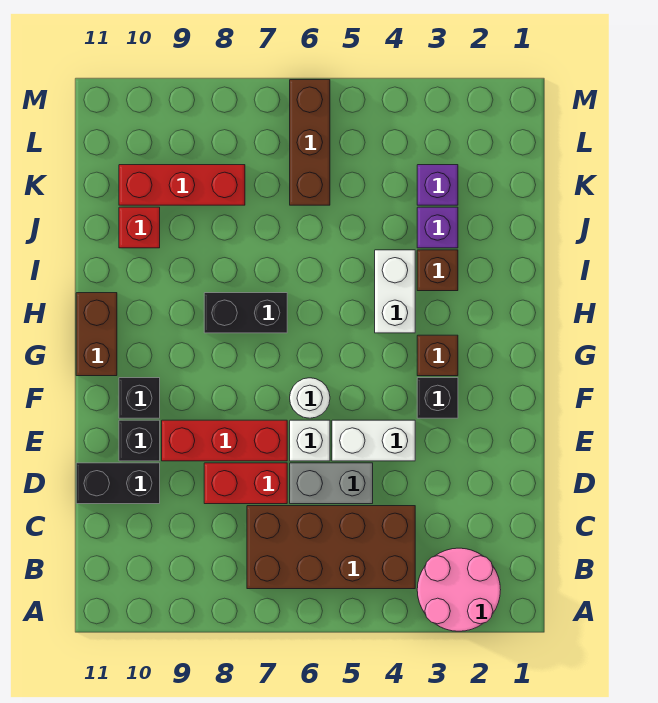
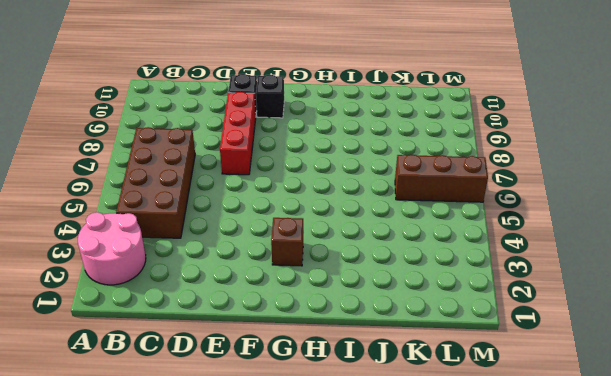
none -> grey brick D5:D6 level 1
none -> red brick D7:D8 level 1
none -> black brick D10:D11 level 1

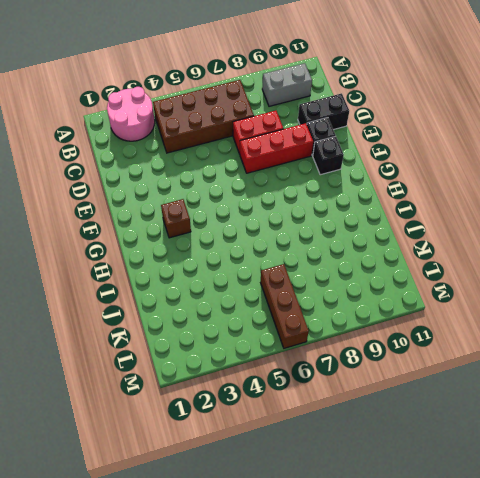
grey brick B9:B10 level 1 -> grey brick D5:D6 level 1
none -> white brick E4:E5 level 1
none -> white brick E6 level 1
none -> black brick F3 level 1

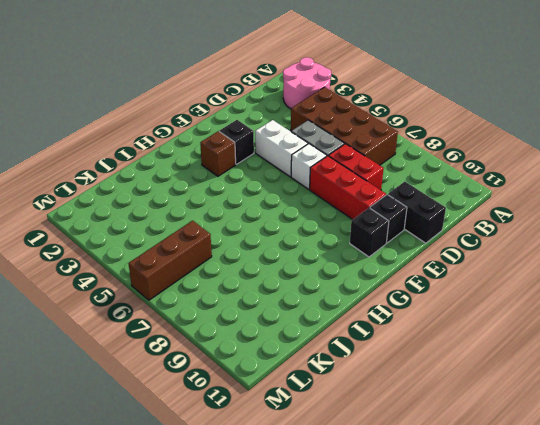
none -> white round brick F6 level 1
none -> brown brick G11:H11 level 1
none -> white brick H4:I4 level 1

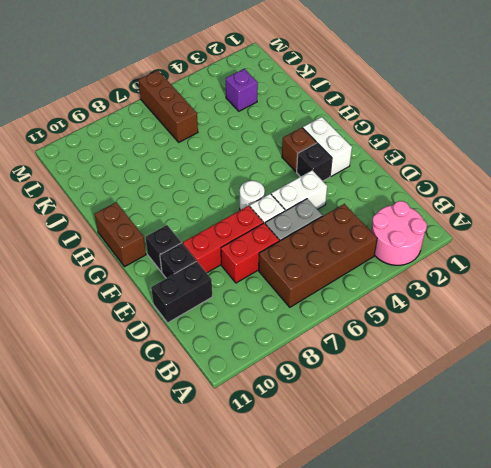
white brick F2:G2 level 1 -> white brick H4:I4 level 1
none -> black brick H7:H8 level 1
none -> brown brick I3 level 1
none -> purple brick J3 level 1

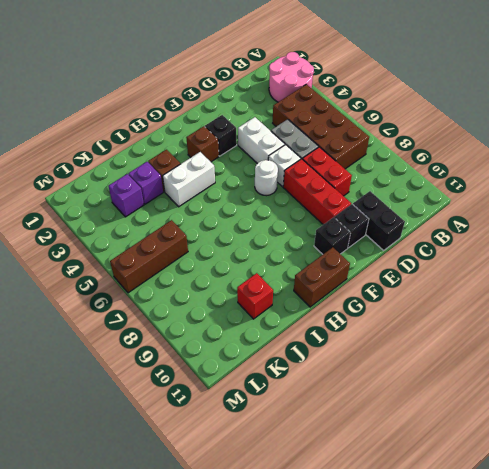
none -> black brick H7:H8 level 1
none -> red brick K8:K10 level 1

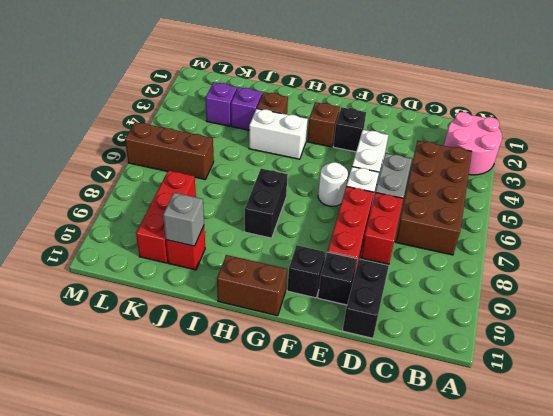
grey brick J10 level 2 -> none

